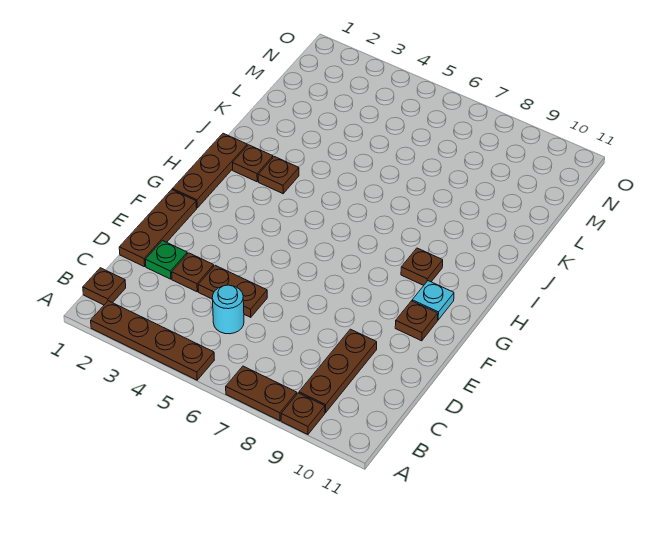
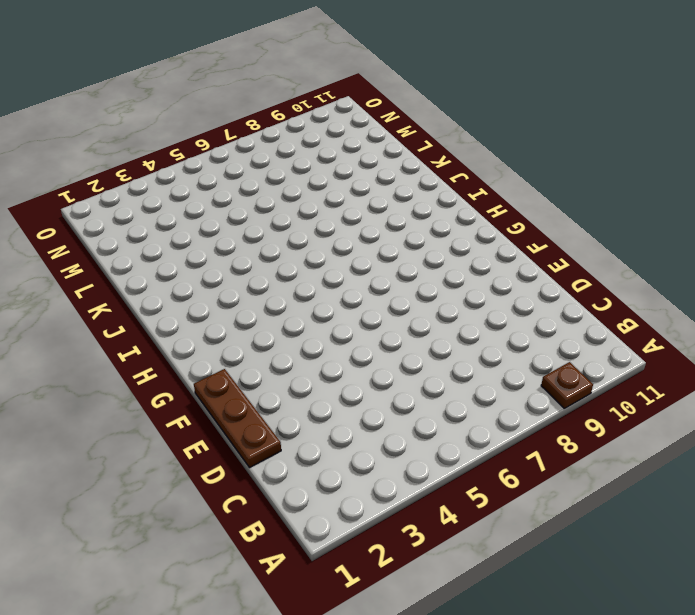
none -> brown plate A2:A5 level 1
none -> brown plate A7:A8 level 1
none -> brown plate B1 level 1

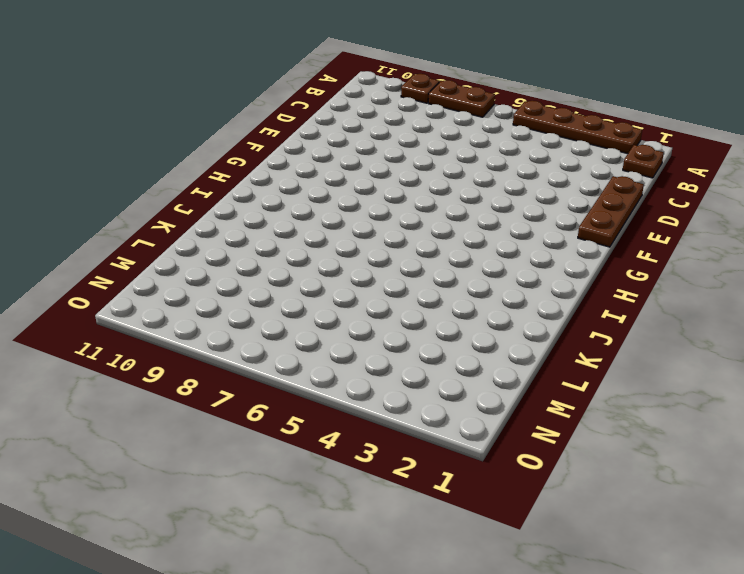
none -> brown plate B9:D9 level 1
none -> cyan round brick C5 level 1
none -> green plate D2 level 1

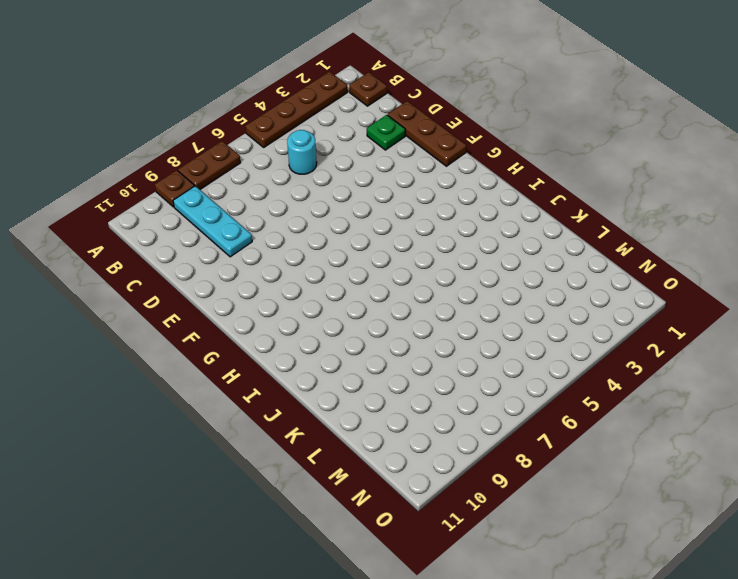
cyan plate B9:D9 level 1 -> brown plate B9:D9 level 1
none -> brown plate D3 level 1
none -> brown plate D4:D5 level 1
none -> brown plate F10 level 1

